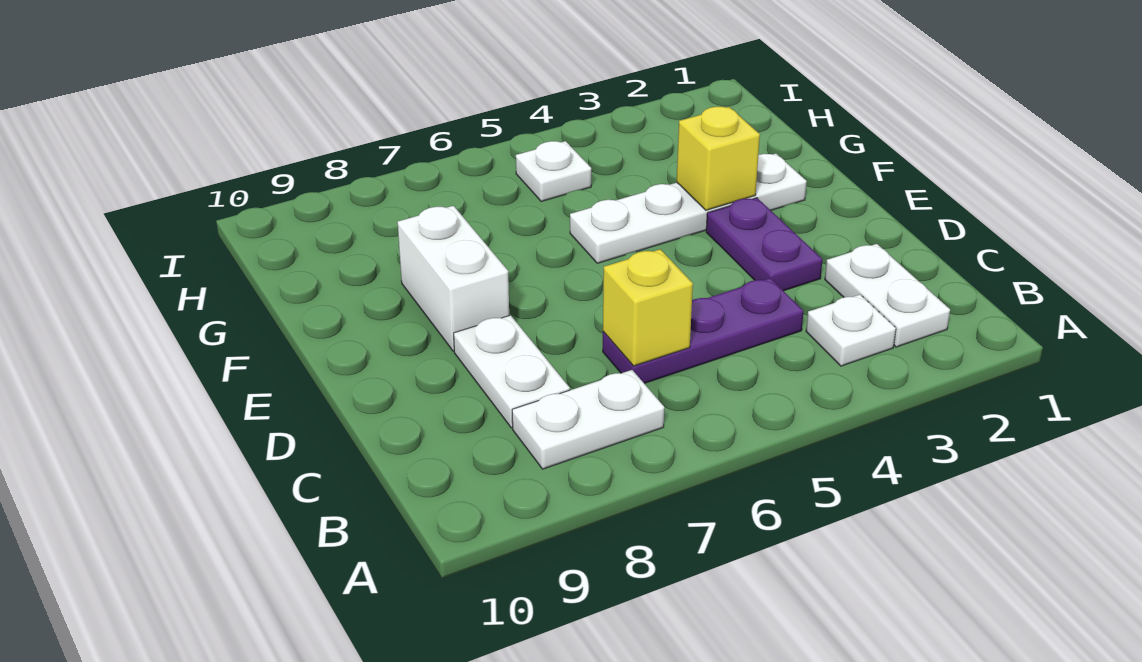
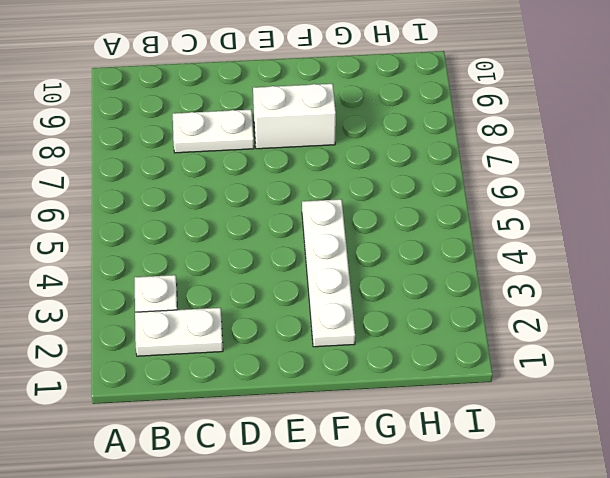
none -> white plate B7:B8 level 1
none -> purple plate C4:C6 level 1

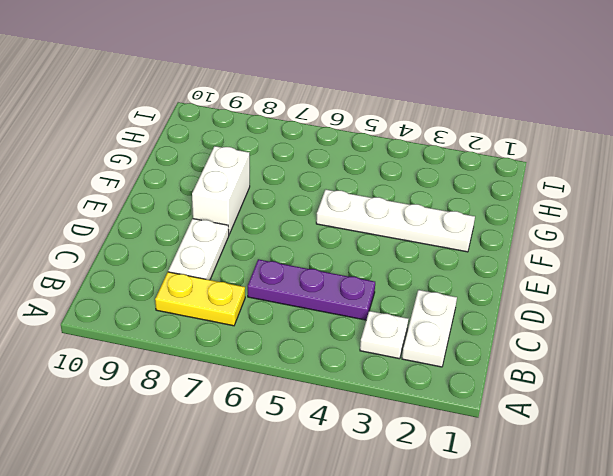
yellow plate B7:B8 level 1 -> white plate B7:B8 level 1
none -> purple plate D3:E3 level 1
none -> white plate H5 level 1

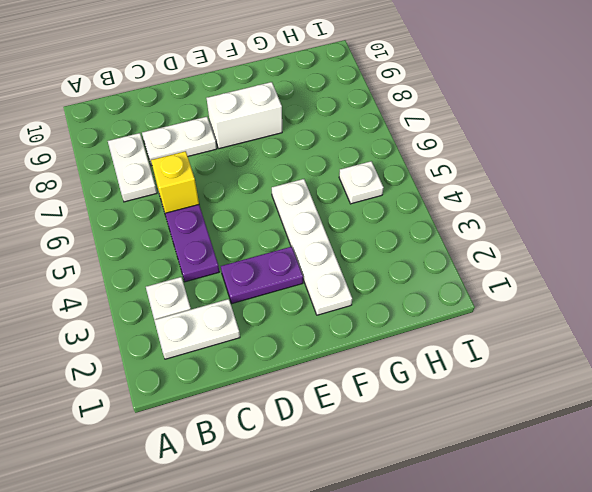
none -> yellow brick F3 level 2

